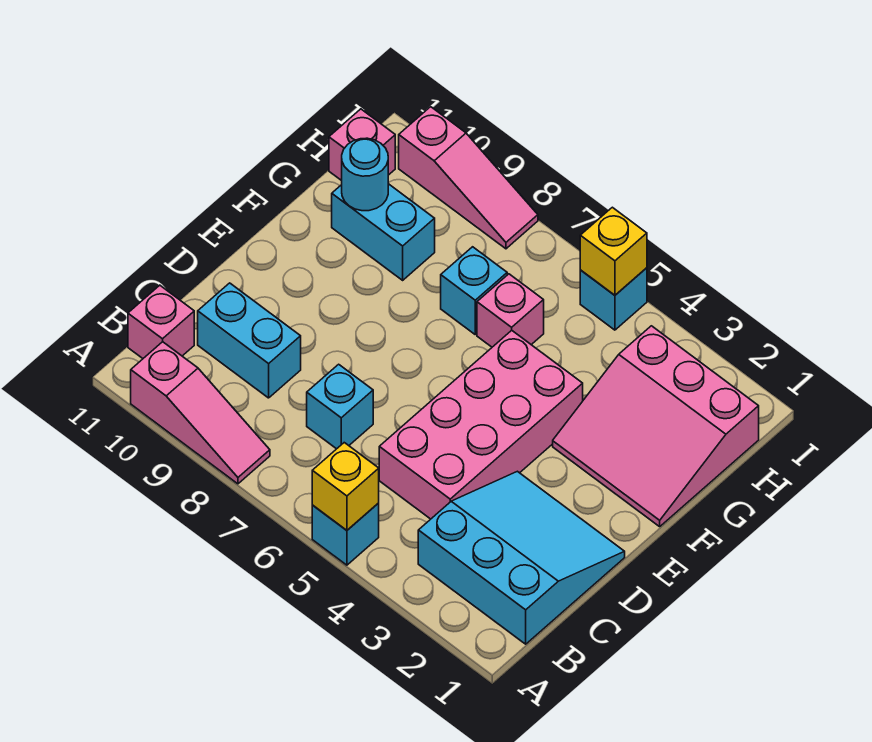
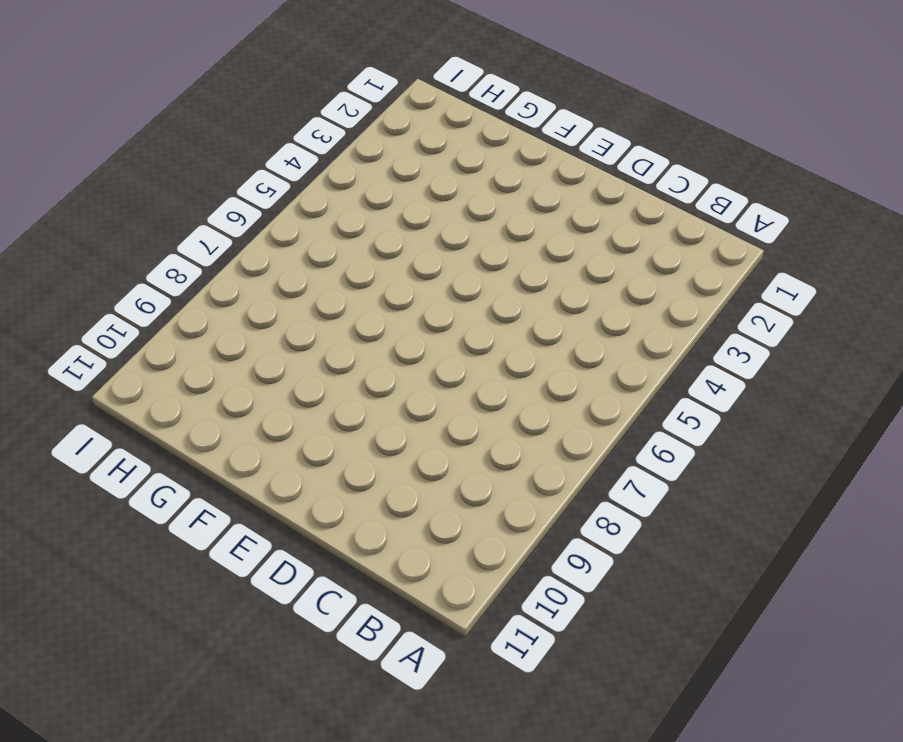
none -> cyan brick A5 level 1
none -> pink slope A8:A10 level 1 top 10
none -> cyan slope B1:D3 level 1 top B

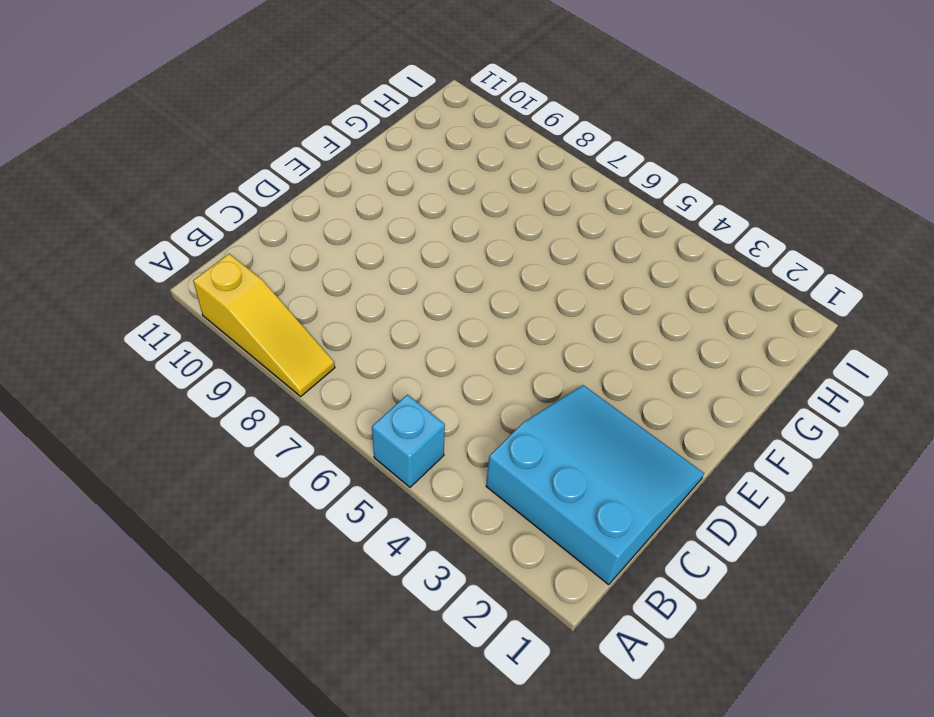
yellow slope A8:A10 level 1 top 10 -> pink slope A8:A10 level 1 top 10
none -> pink brick B11 level 1
none -> pink brick C4:F5 level 1
none -> cyan brick C7 level 1

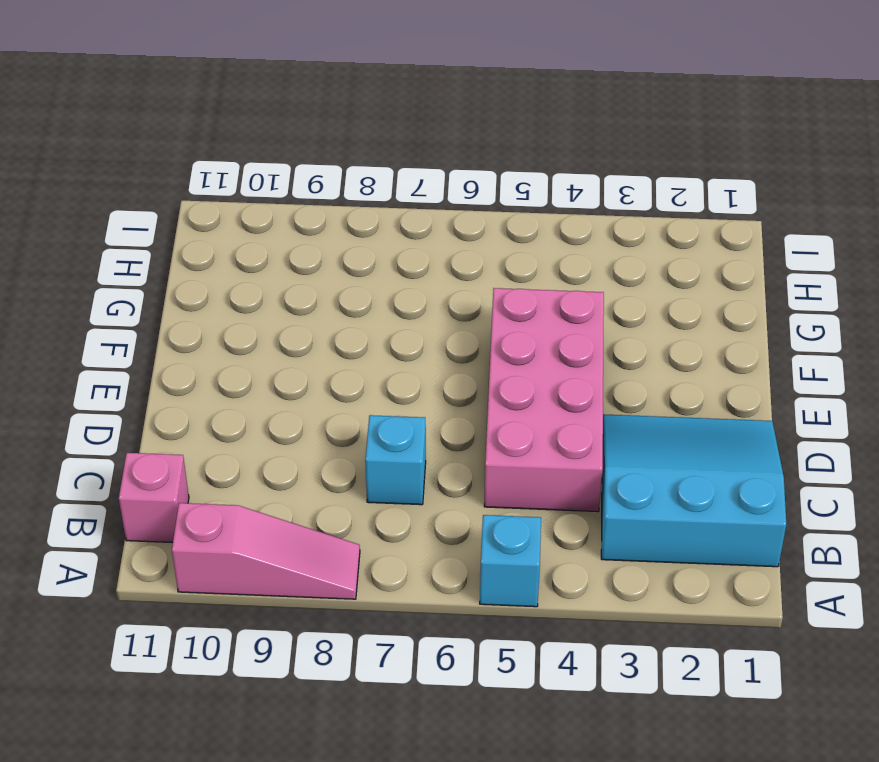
none -> cyan brick C9:C10 level 1
none -> pink slope F1:H3 level 1 top H
none -> pink brick G6 level 1

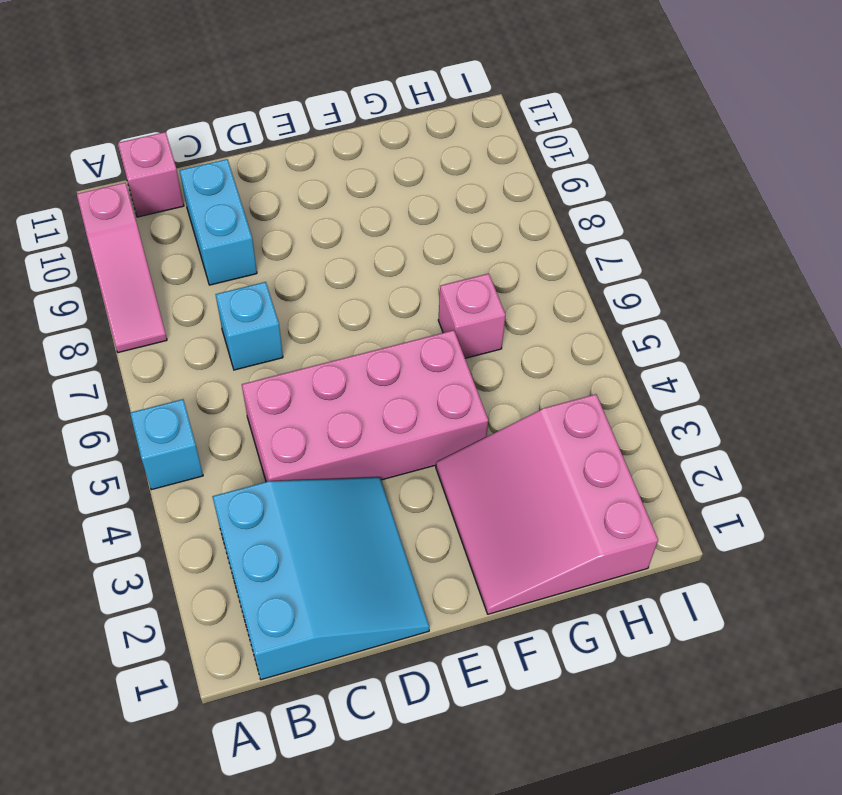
none -> cyan brick G7 level 1
none -> cyan brick G9:G10 level 1
none -> pink brick H11 level 1

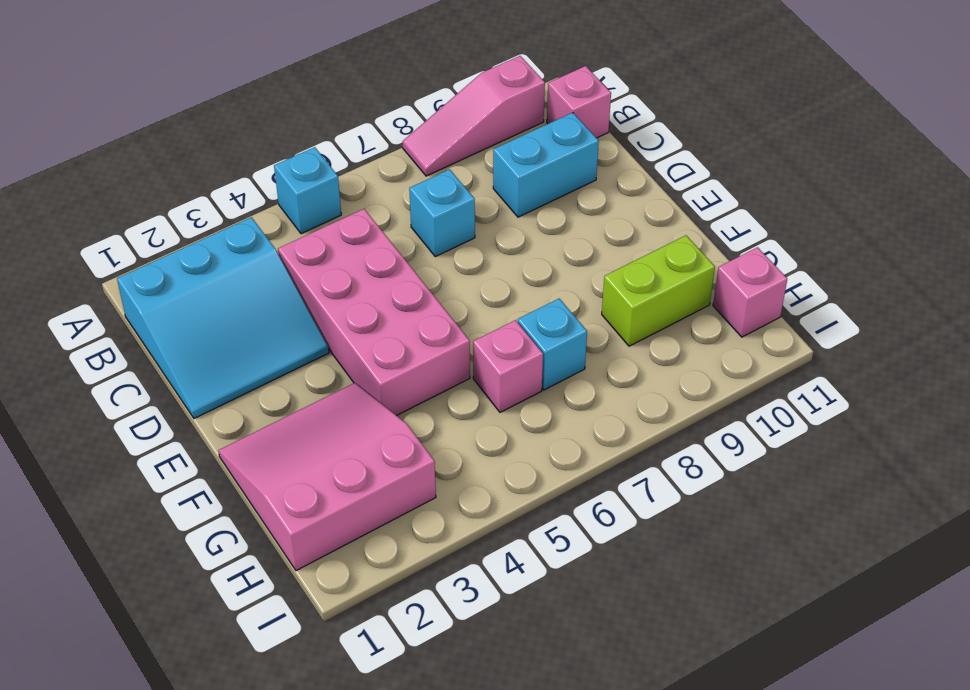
lime brick G9:G10 level 1 -> cyan brick G9:G10 level 1
none -> cyan brick I5 level 1
none -> pink slope I8:I10 level 1 top 10
none -> yellow brick A5 level 2

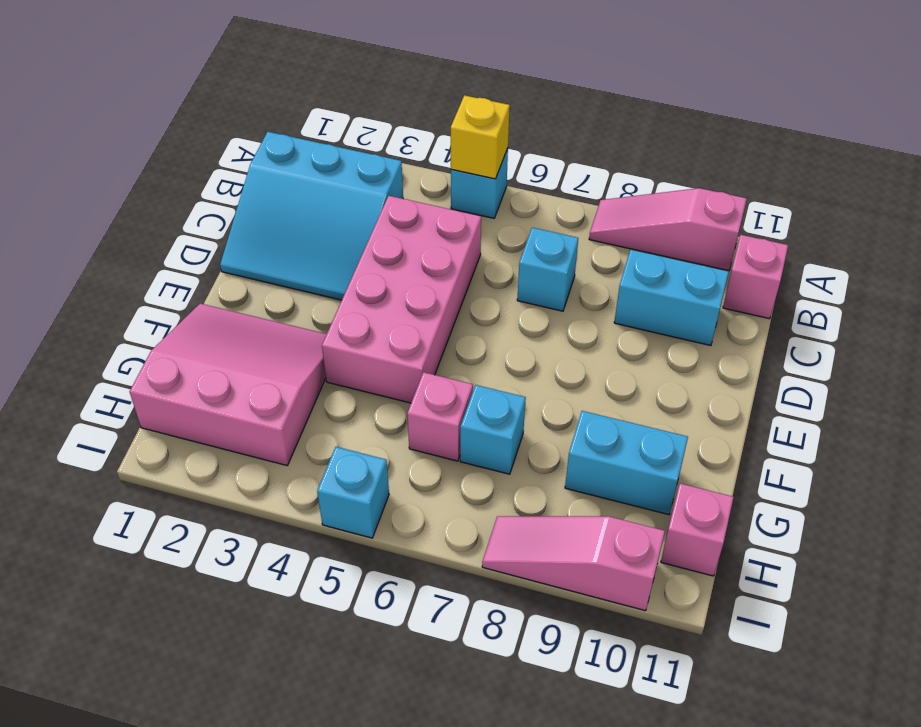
none -> cyan round brick G10 level 2
none -> yellow brick I5 level 2

